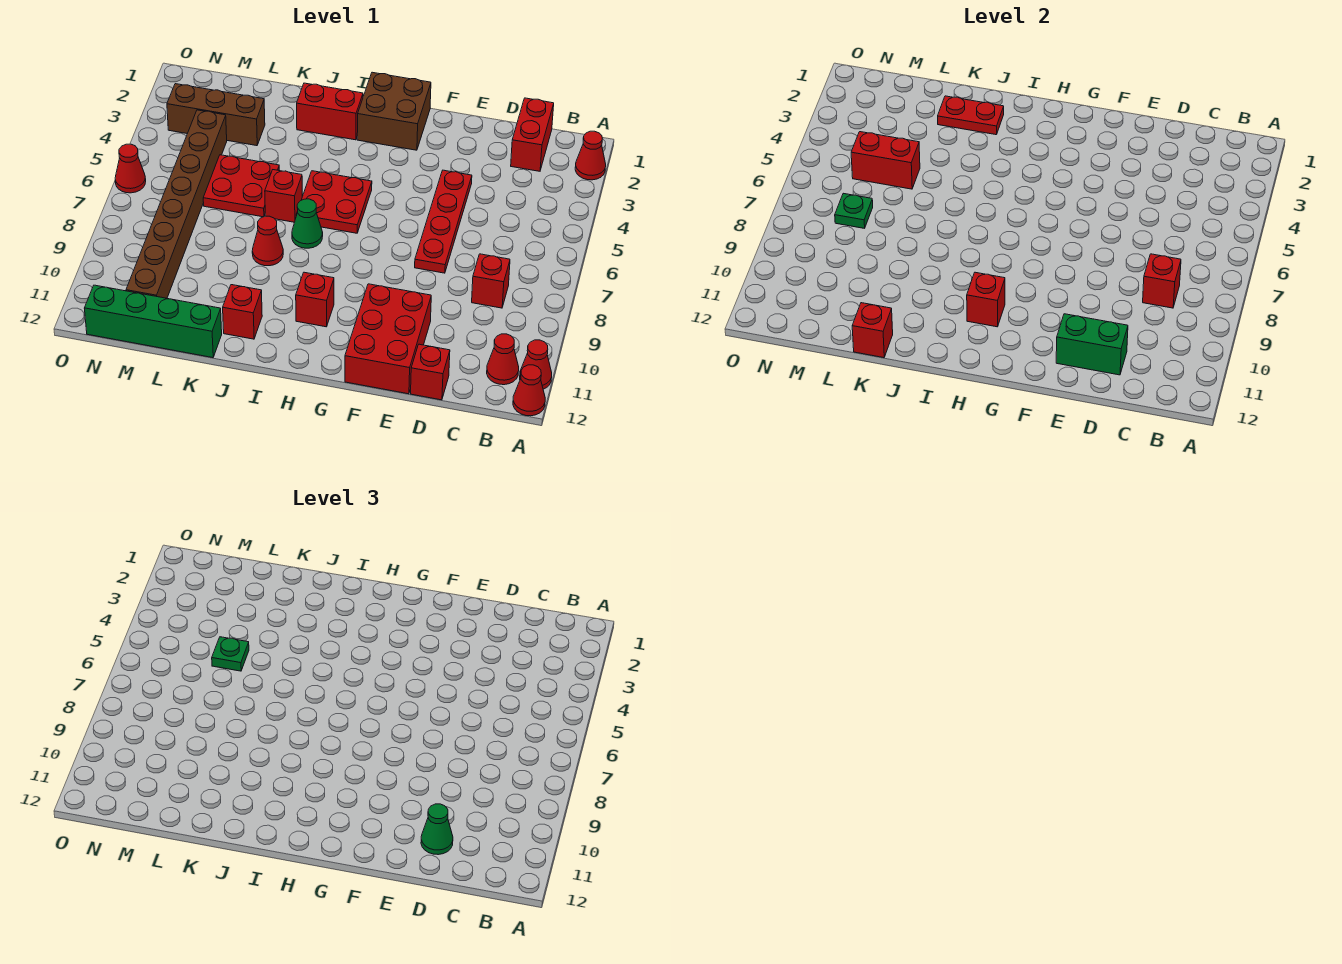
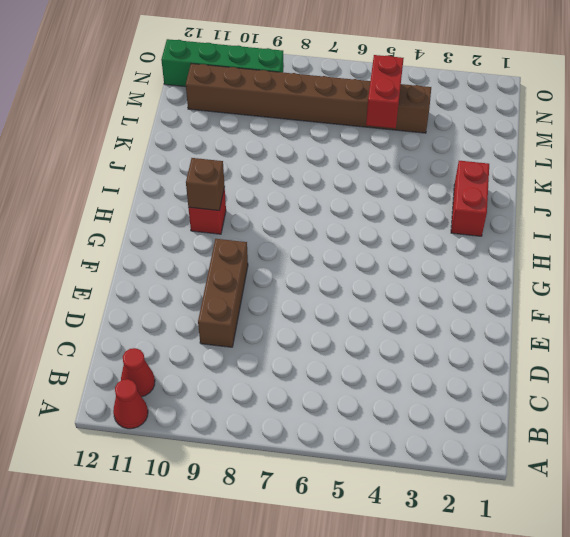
brown brick D9:F9 level 1 -> brown brick L3:N3 level 1
brown brick H10 level 2 -> red brick H10 level 2
green brick N9:N12 level 1 -> green brick K12:N12 level 1
none -> red cone A2 level 1
none -> red cone A12 level 1
none -> red brick C1:C2 level 1
none -> red brick C8 level 1

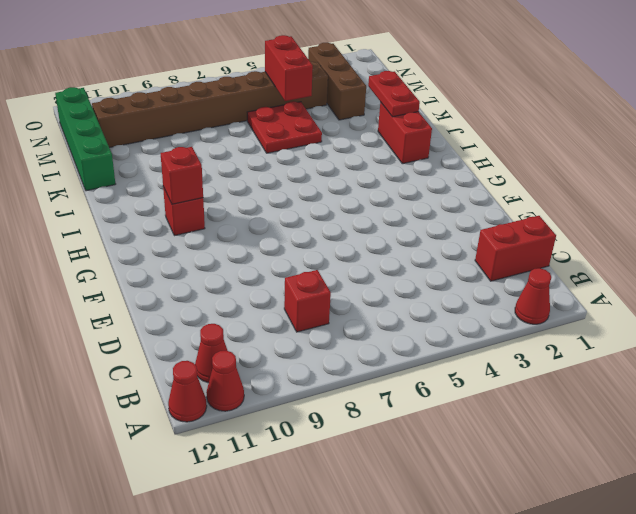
none -> red brick D12 level 1
none -> red plate E4:E7 level 1
none -> red brick E10:F12 level 1
none -> brown brick G1:H2 level 1

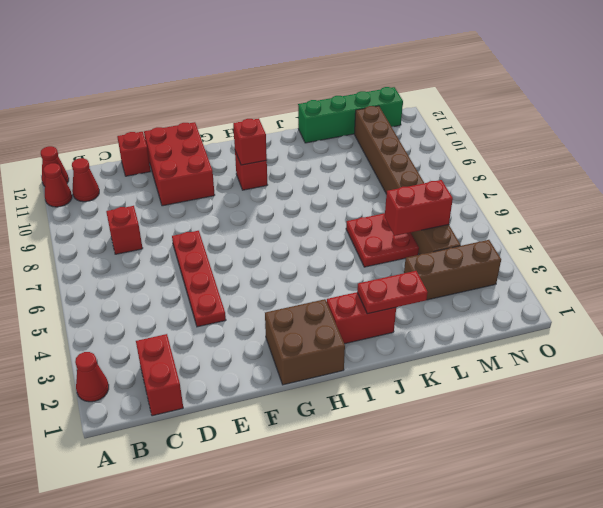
none -> red plate H5:I6 level 1
none -> green cone I7 level 1
none -> red brick J6 level 1
none -> red cone J8 level 1

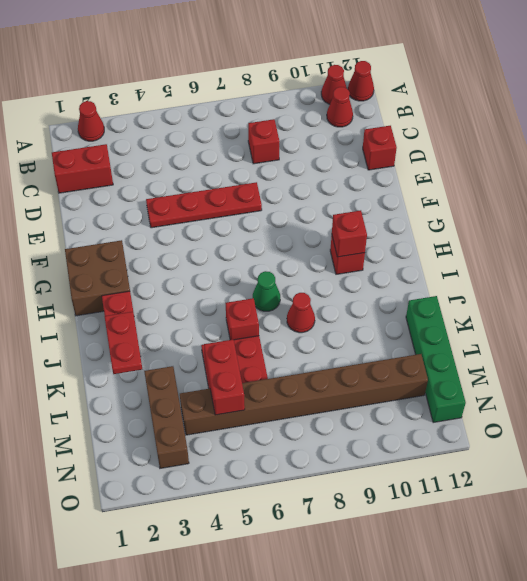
none -> red brick E10:F12 level 1
none -> red plate H5:I6 level 1
none -> red brick J11 level 1
none -> red cone O6 level 1

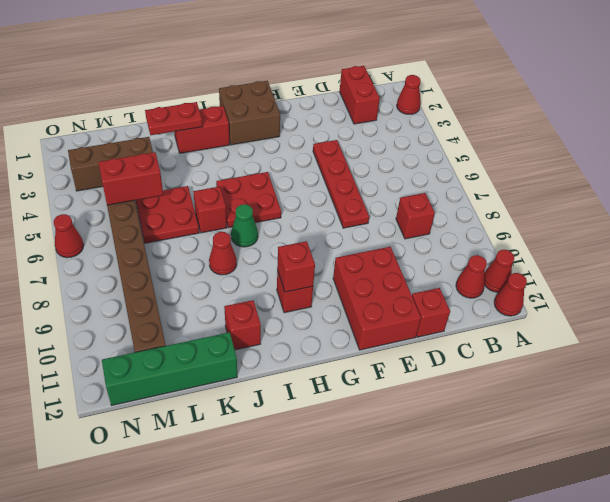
none -> red brick C8 level 2
none -> green brick D11:E11 level 2
none -> red brick K12 level 2
none -> green plate M7 level 2

